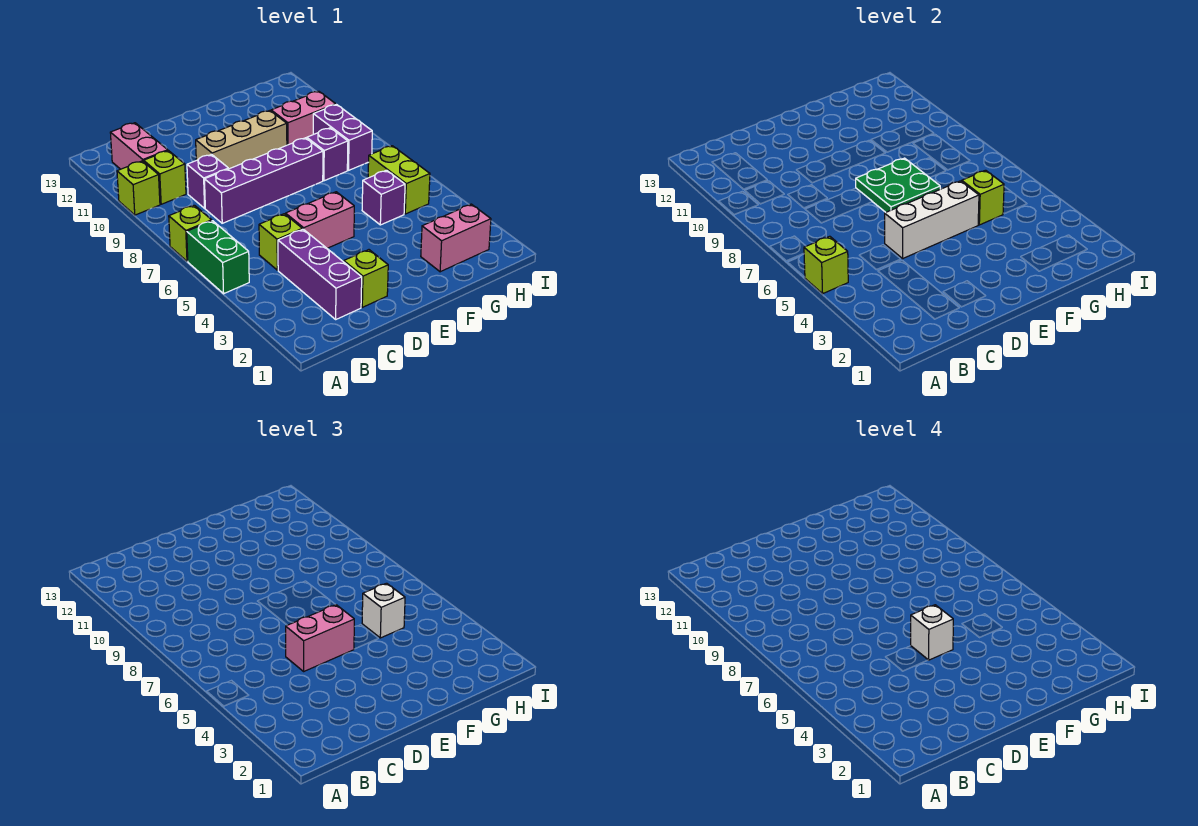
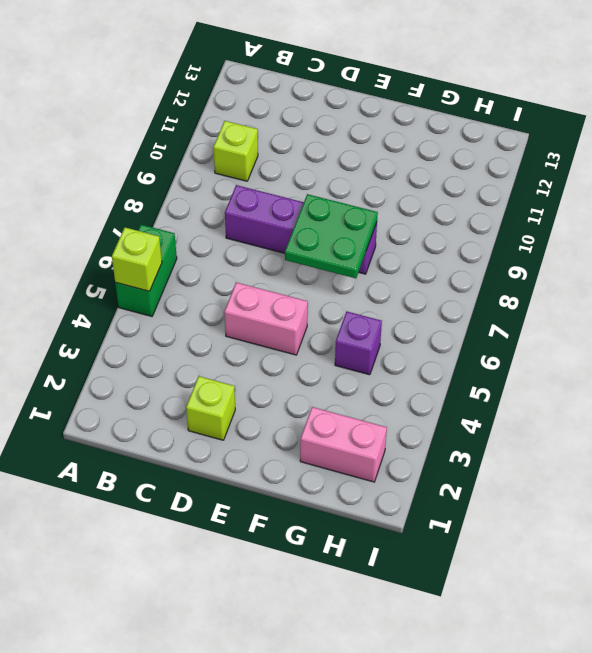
none -> lime brick A7 level 1
none -> lime brick A10 level 1
none -> pink brick B11:B12 level 1

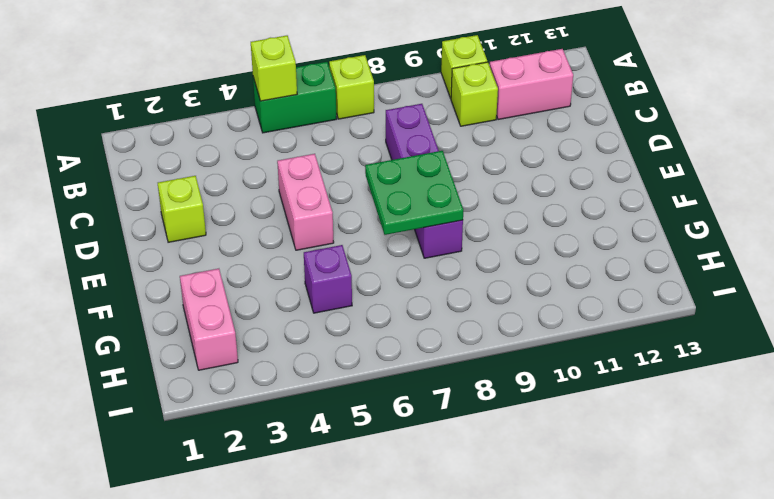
none -> purple brick C2:C4 level 1
none -> lime brick C5 level 1
none -> purple brick C9 level 1

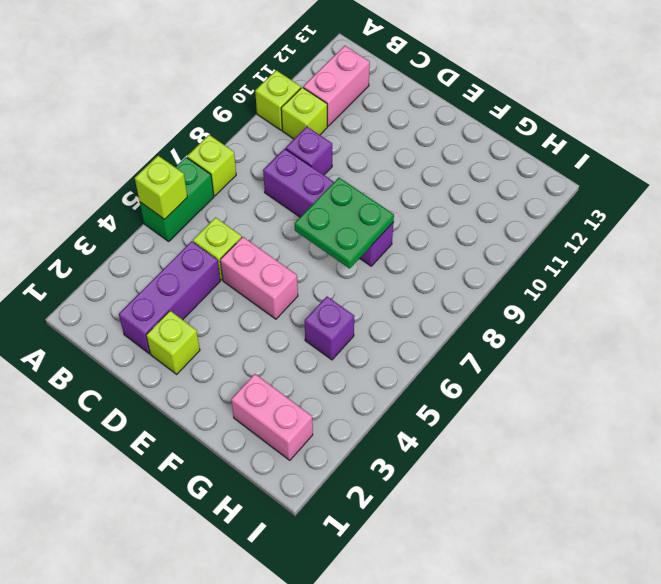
none -> tan brick D10:F10 level 1
none -> purple brick G8 level 1
none -> pink brick G10:H10 level 1

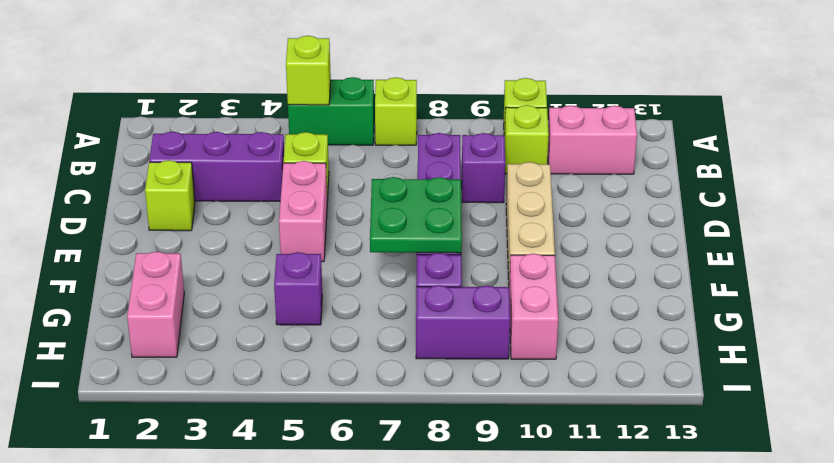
none -> lime brick H5:H6 level 1
none -> white brick D5:F5 level 2
none -> lime brick G5 level 2

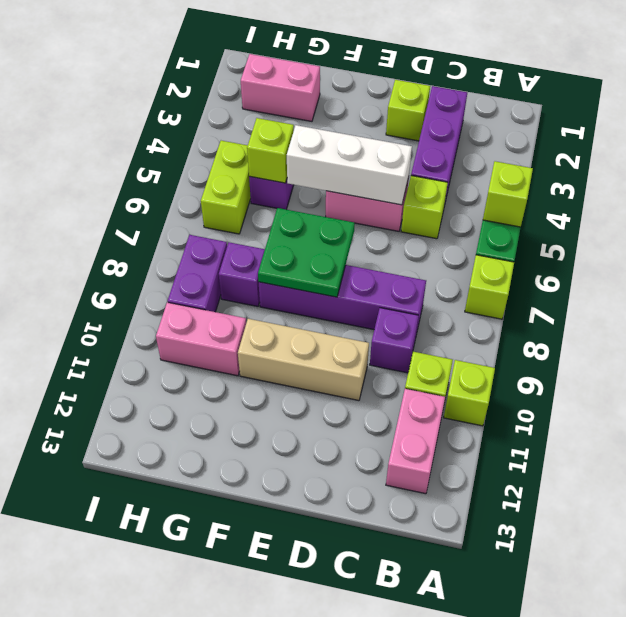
none -> pink brick D5:E5 level 3
none -> white brick G5 level 3
none -> white brick E5 level 4

